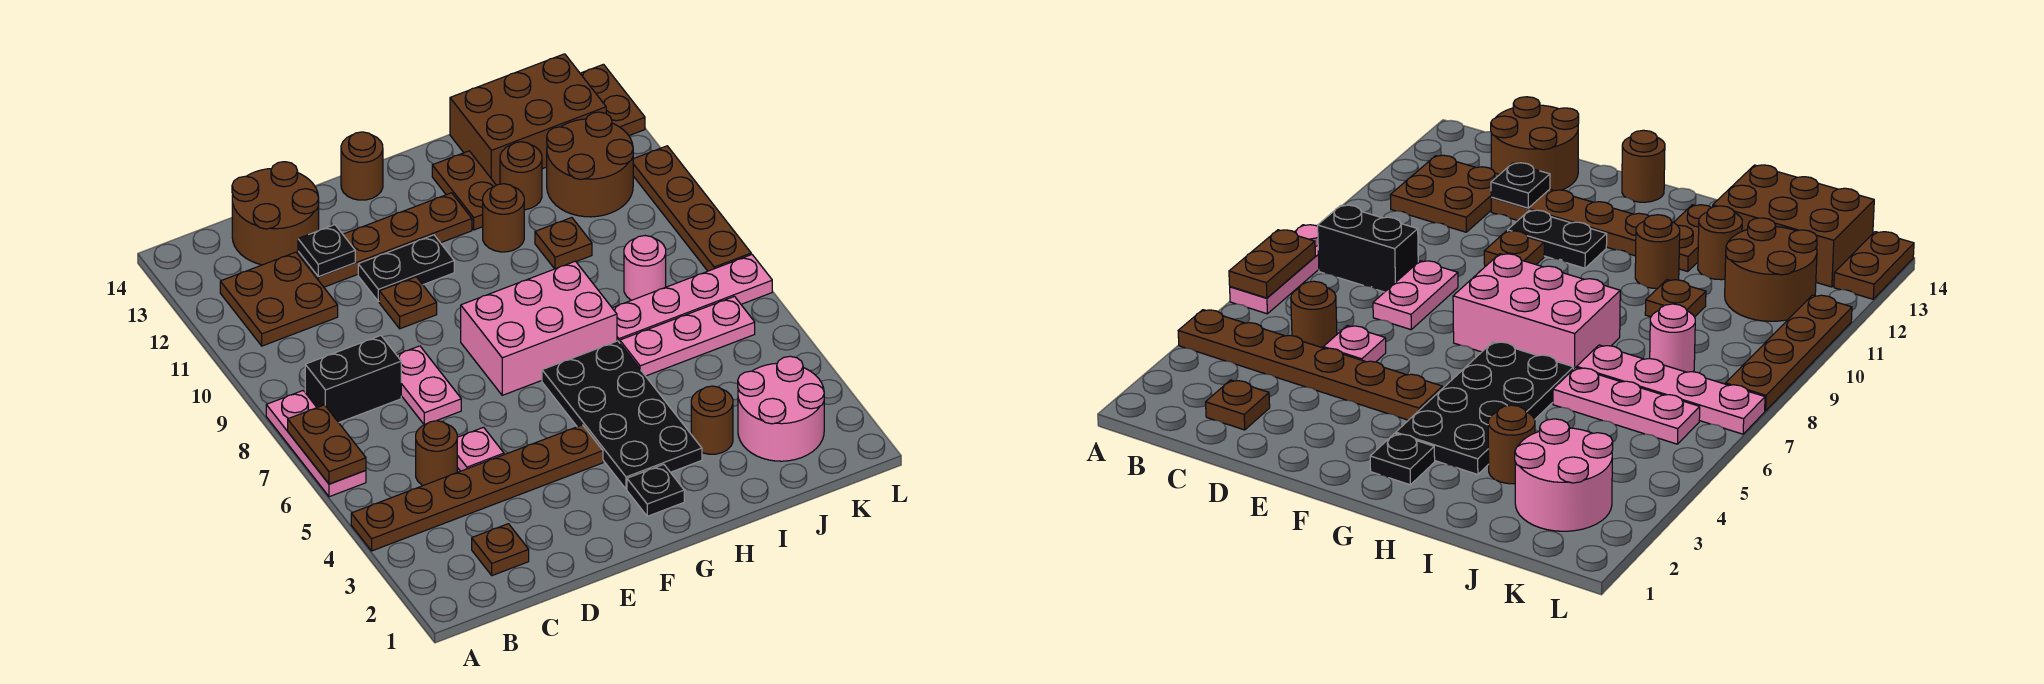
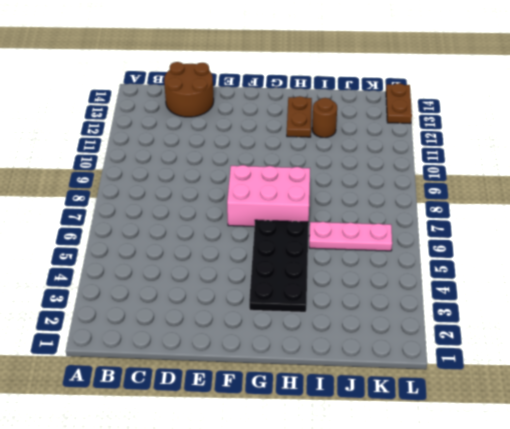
none -> brown plate A4:F4 level 1
none -> pink plate A6:A8 level 1
none -> black brick B8:C8 level 1
none -> brown plate B11:C12 level 1

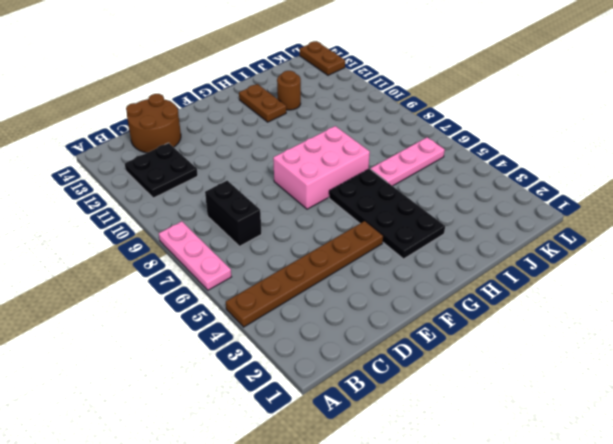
black plate B11:C12 level 1 -> brown plate B11:C12 level 1
black brick C7:C8 level 1 -> black brick B8:C8 level 1
none -> brown plate C2 level 1
none -> brown round brick C5 level 1
none -> pink plate D5 level 1
none -> pink plate D7:D8 level 1

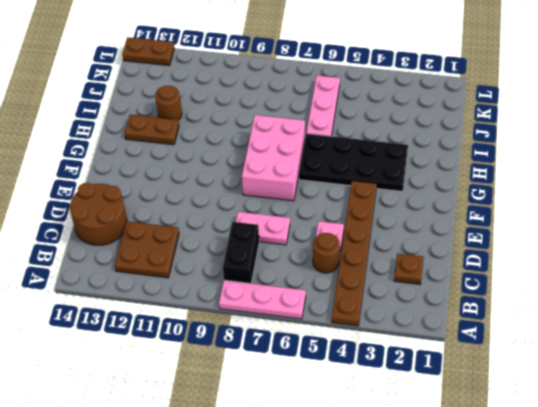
none -> brown plate D12:G12 level 1
none -> brown plate E10 level 1
none -> black plate E11:F11 level 1
none -> brown round brick F14 level 1

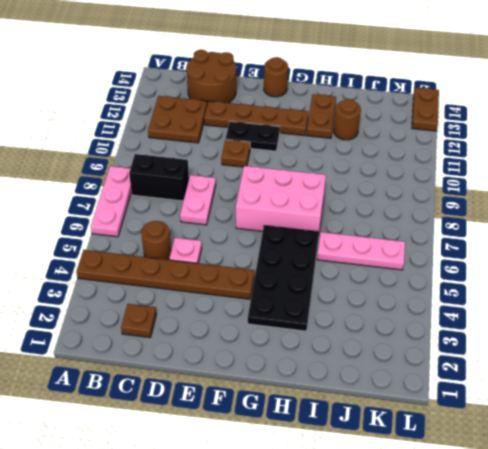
none -> black plate G2 level 1
none -> brown round brick H11 level 1
none -> brown round brick I3 level 1
none -> pink plate I7:L7 level 1

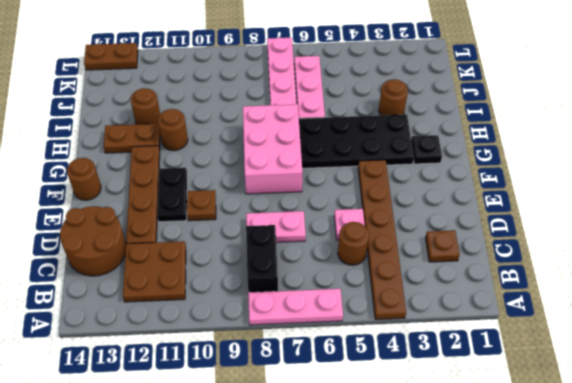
none -> brown plate I10 level 1
none -> brown brick I13:K14 level 1
none -> pink round brick J2:K3 level 1
none -> pink round brick J8 level 1

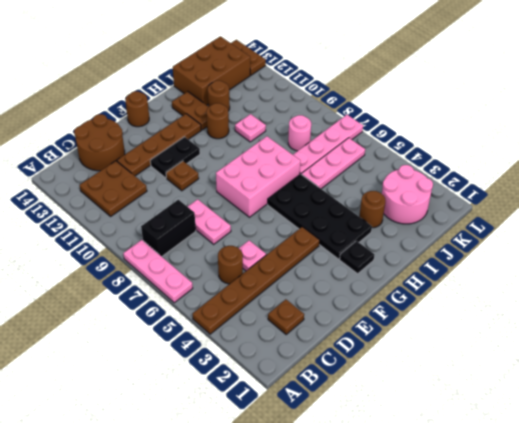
pink plate I10 level 1 -> brown plate I10 level 1
none -> brown round brick J11:K12 level 1
none -> brown plate L8:L11 level 1
none -> brown plate A6:A7 level 2
none -> black plate D12 level 2

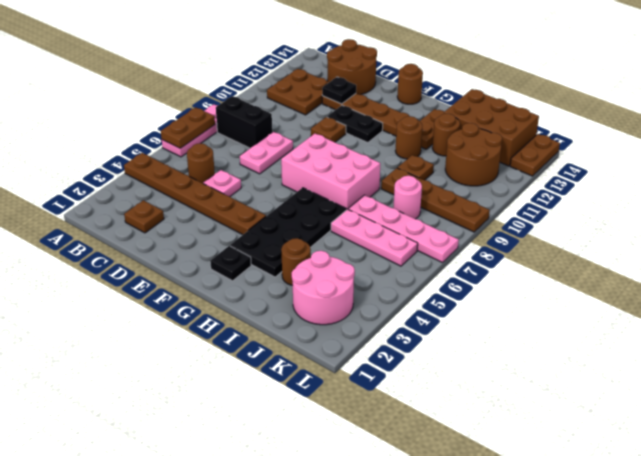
brown plate I9:L9 level 1 -> brown plate L8:L11 level 1

